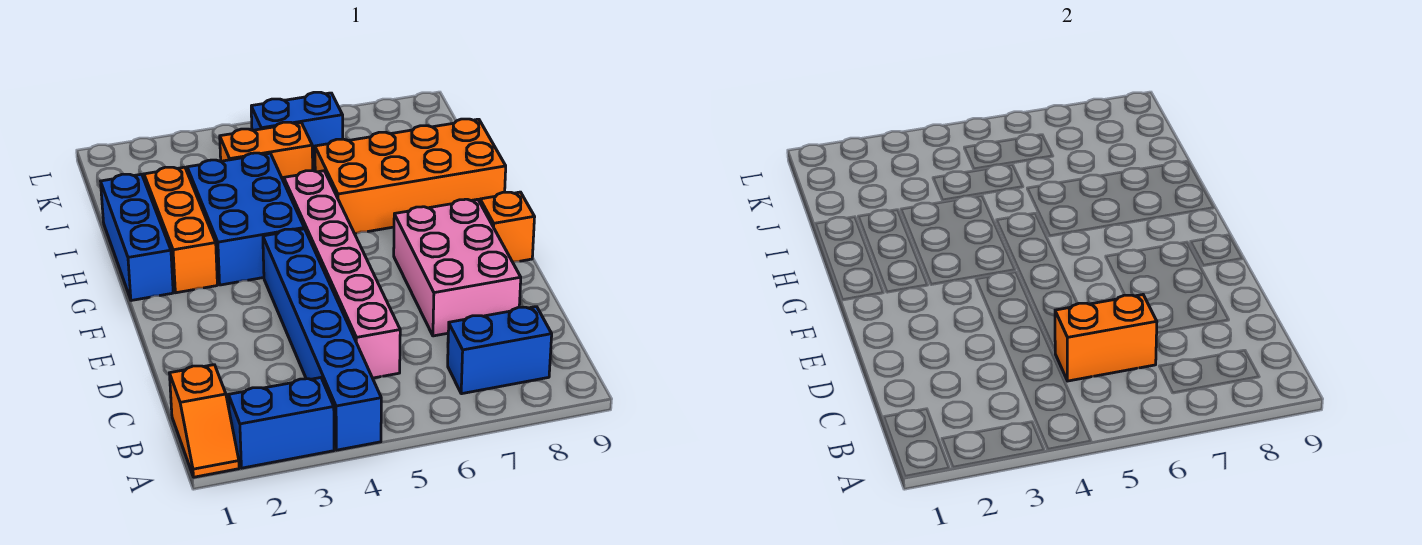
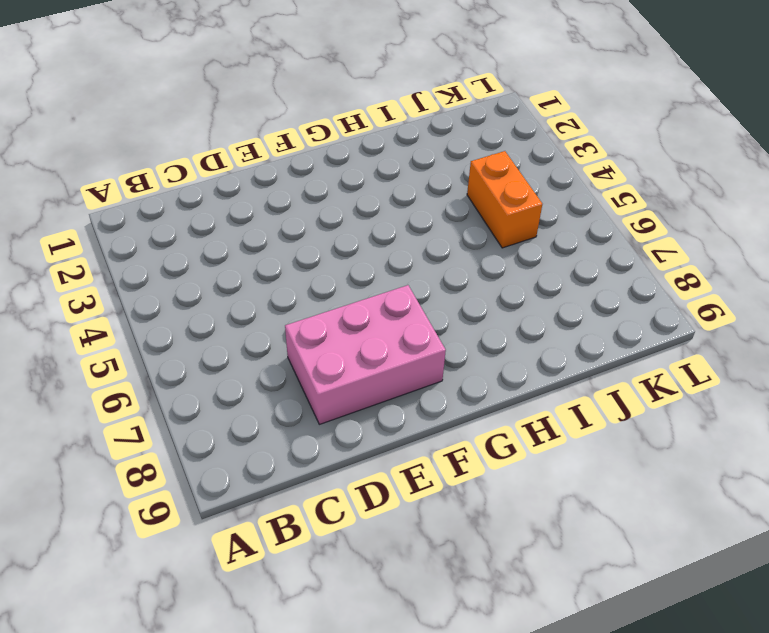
none -> orange slope A1:B1 level 1 top B
none -> blue brick A2:A3 level 1
none -> blue brick A4:F4 level 1

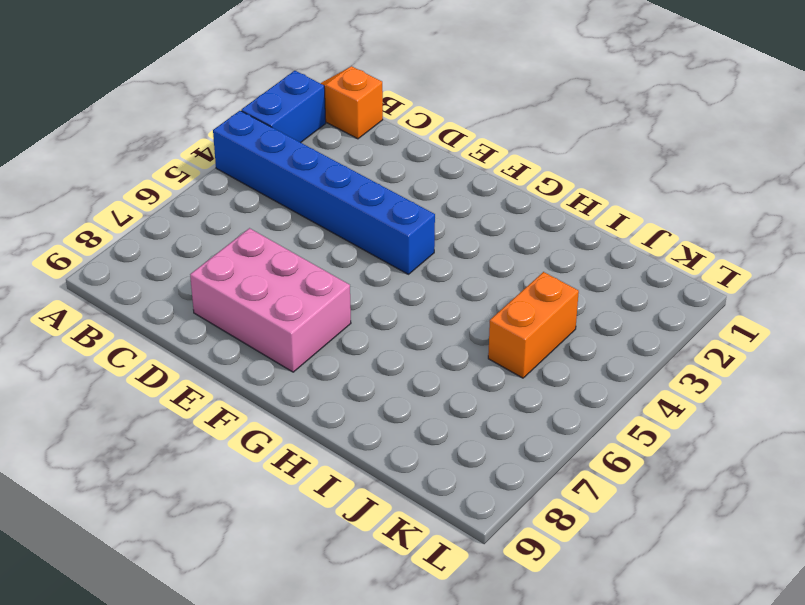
none -> blue brick B7:B8 level 1
none -> pink brick C5:H5 level 1
none -> orange brick F9 level 1

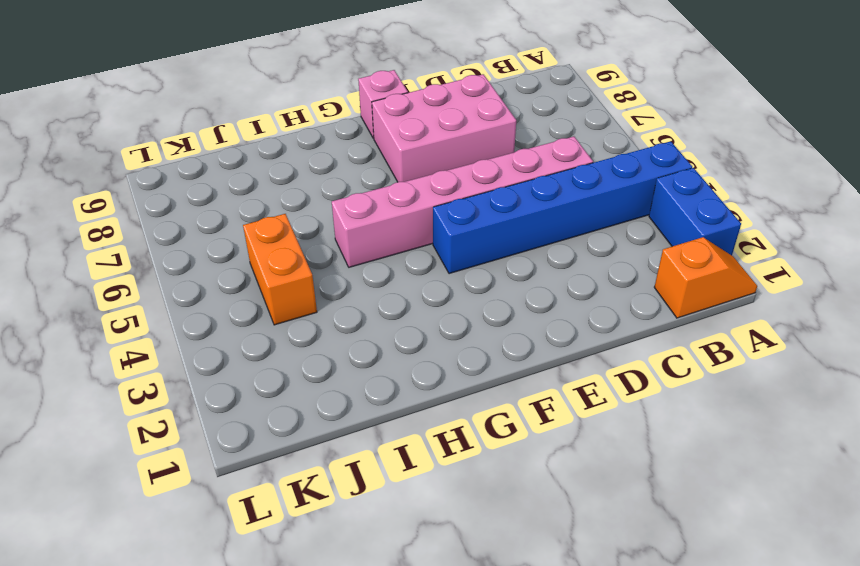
pink brick F9 level 1 -> orange brick F9 level 1
none -> blue brick B7:B8 level 1
none -> blue brick G1:I1 level 1
none -> orange brick G2:I2 level 1

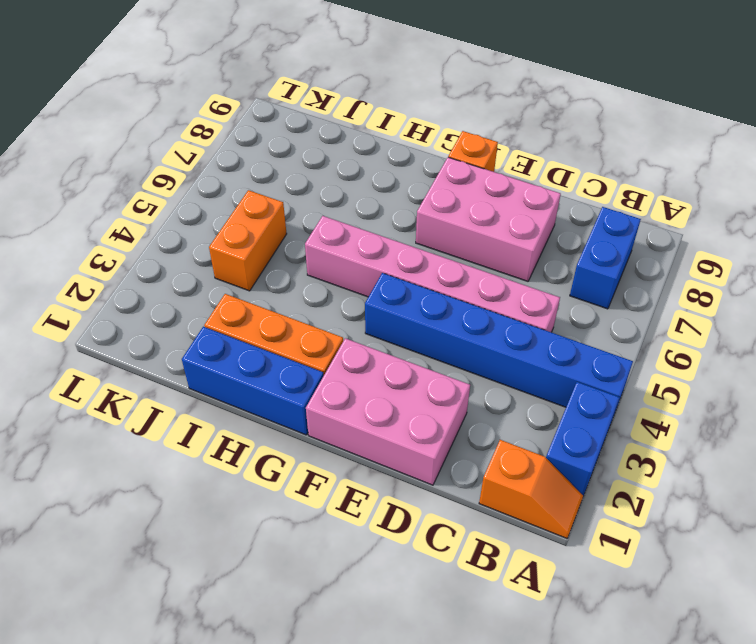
pink brick D1:F2 level 1 -> none
none -> blue brick G3:I4 level 1
none -> orange brick H6:I9 level 1
none -> blue brick K5:K6 level 1

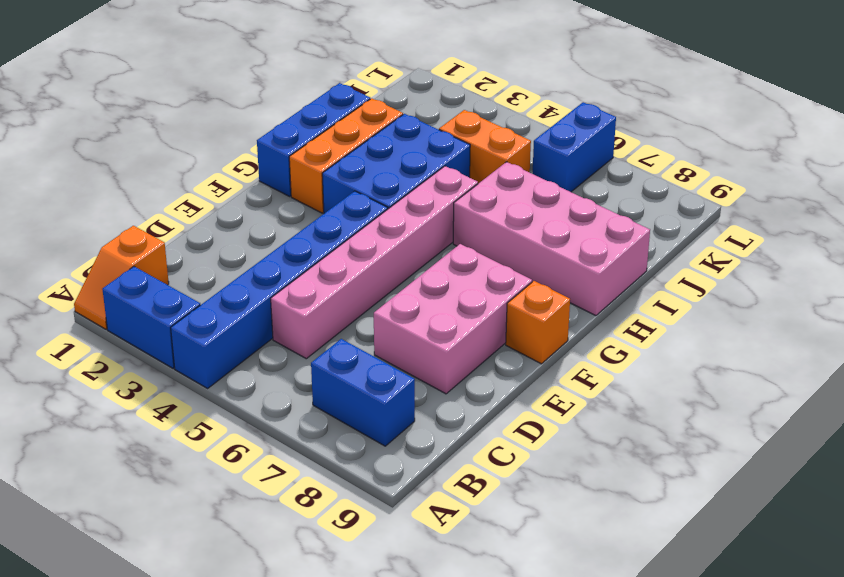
pink brick H6:I9 level 1 -> orange brick H6:I9 level 1
blue brick K6:L6 level 1 -> blue brick K5:K6 level 1
none -> orange brick C5:C6 level 2

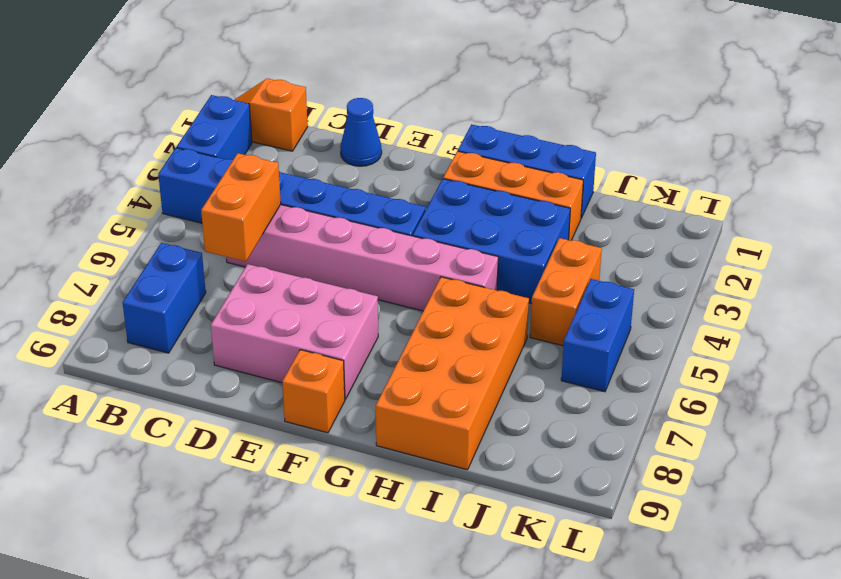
blue cone D1 level 1 -> none

